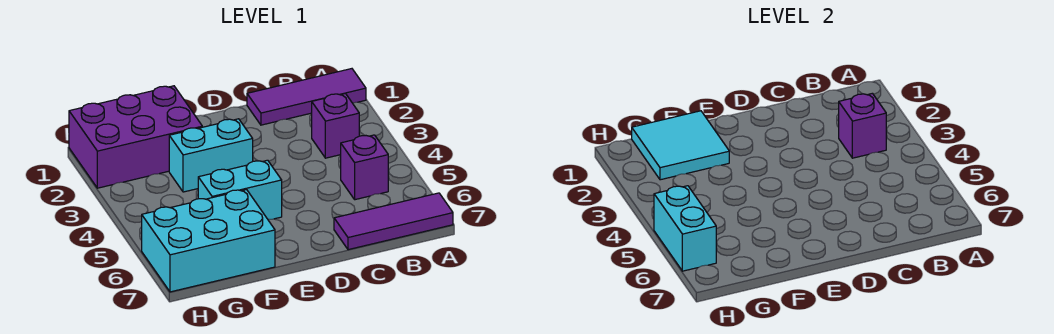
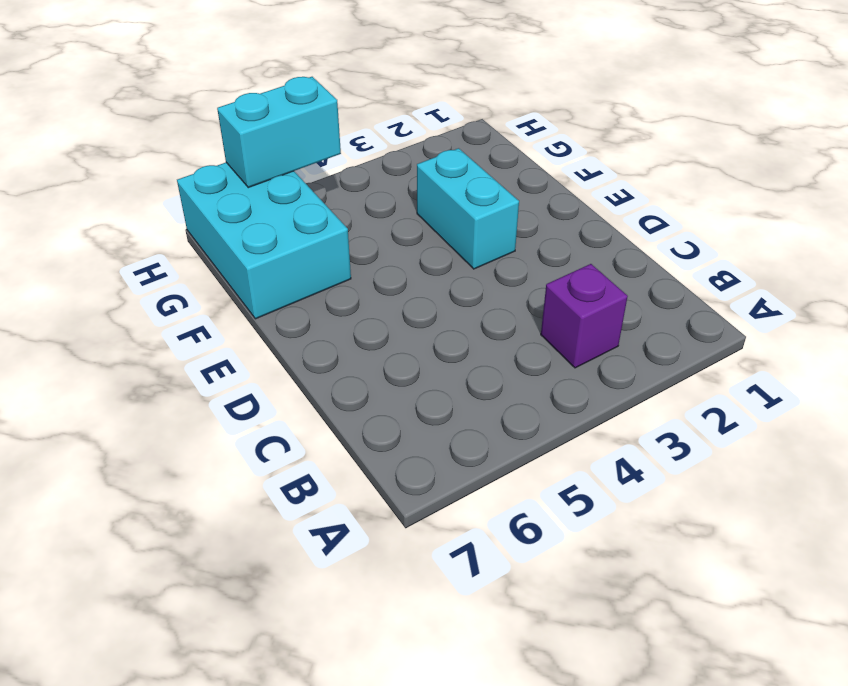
none -> purple tile A1:C1 level 1
none -> purple tile A7:C7 level 1

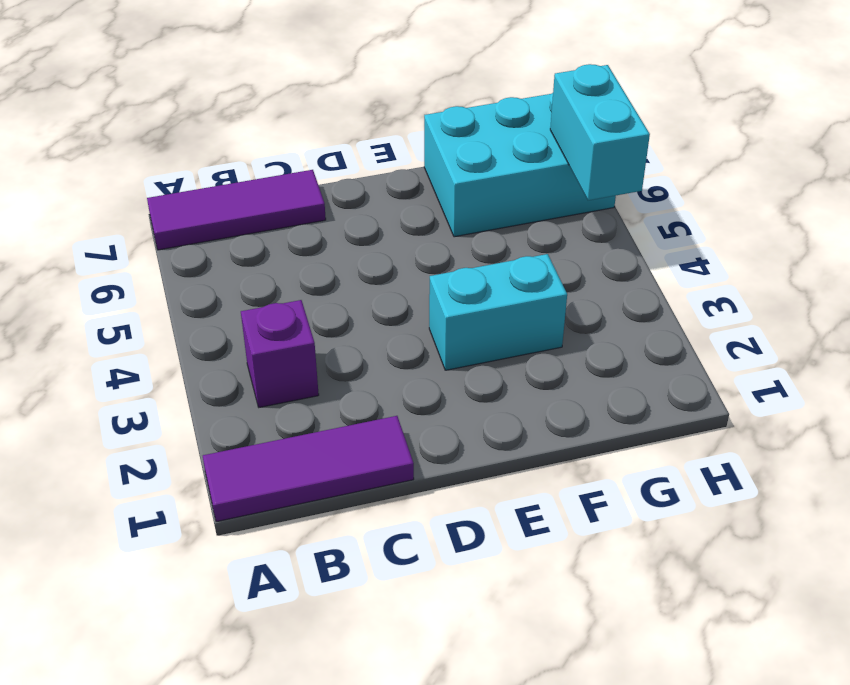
none -> purple brick B5 level 1
none -> cyan brick E5:F5 level 1

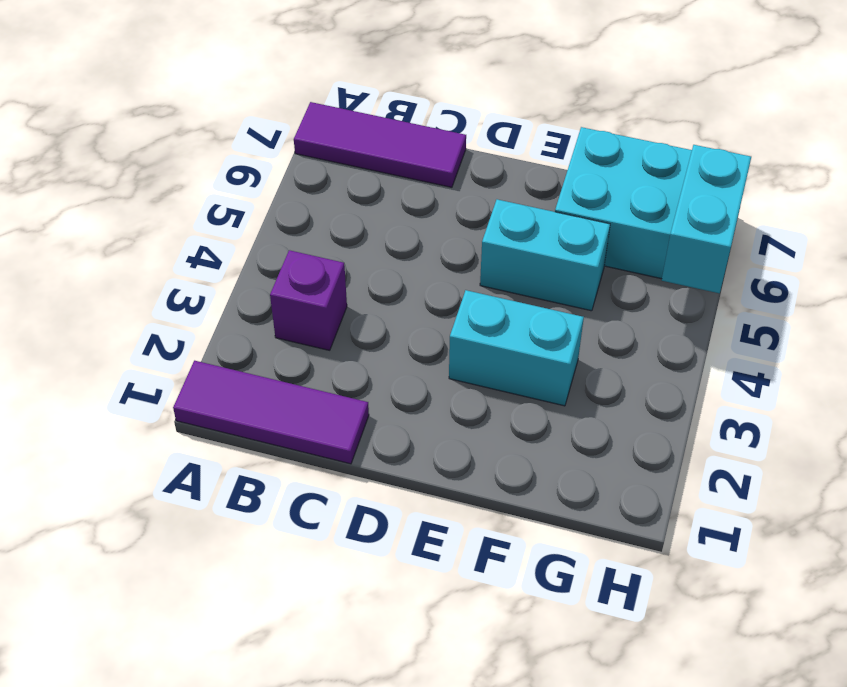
none -> purple brick B5 level 1
none -> purple brick F1:H2 level 1

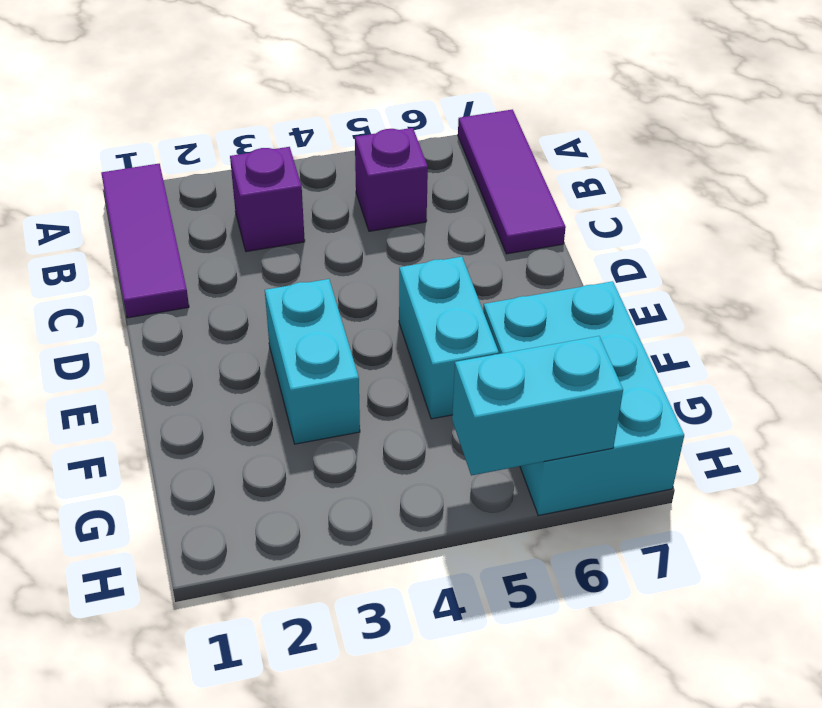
none -> purple brick F1:H2 level 1
none -> purple brick B3 level 2

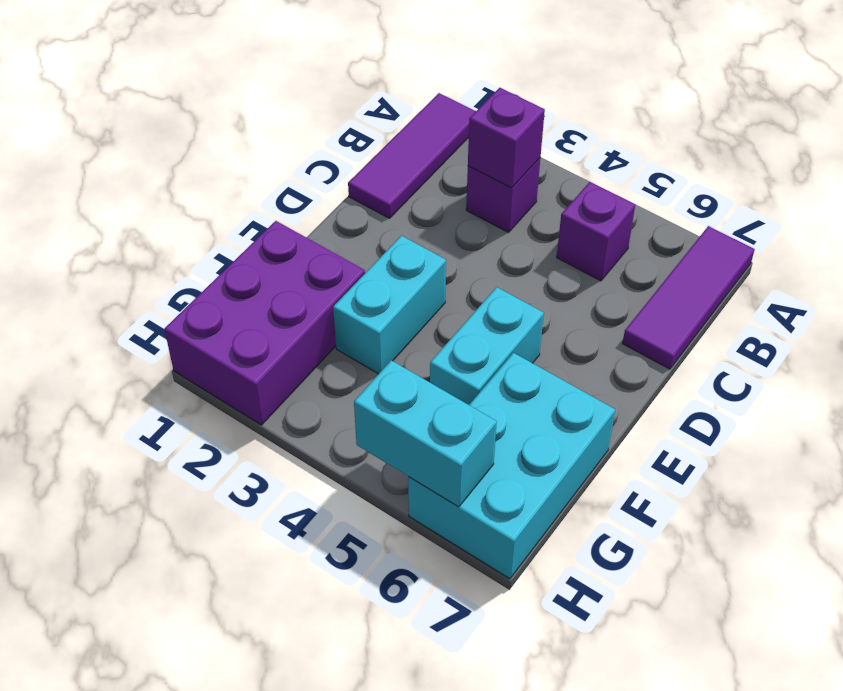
none -> cyan tile F1:G2 level 2

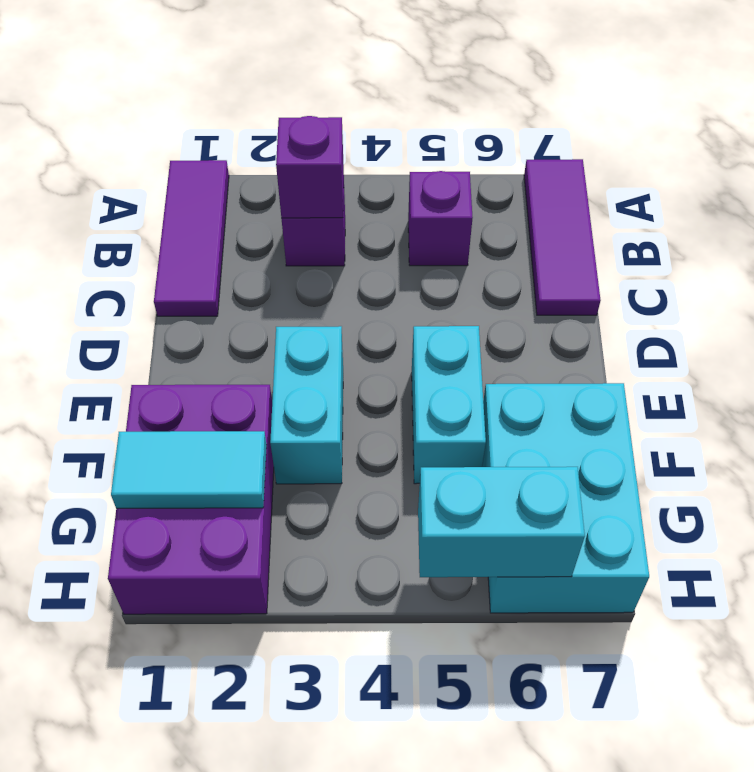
cyan tile G1:G2 level 2 -> cyan tile F1:G2 level 2

